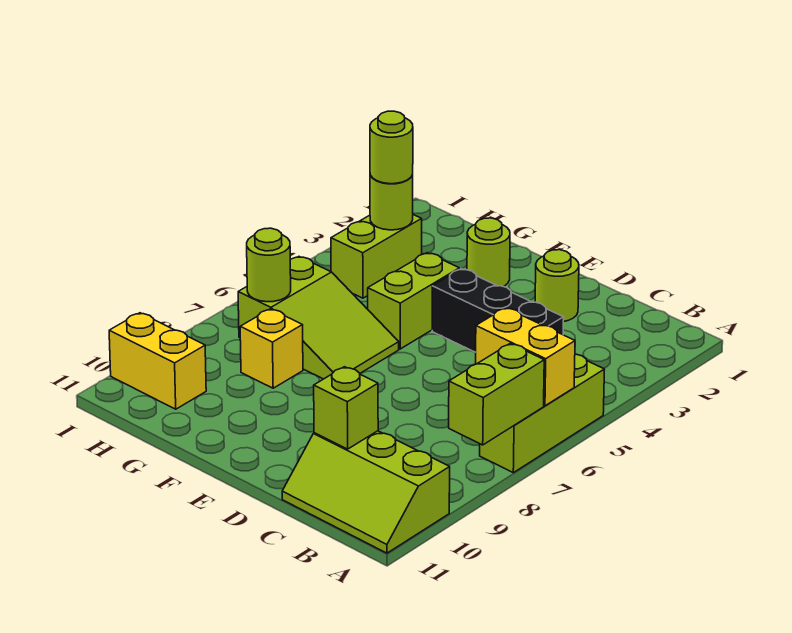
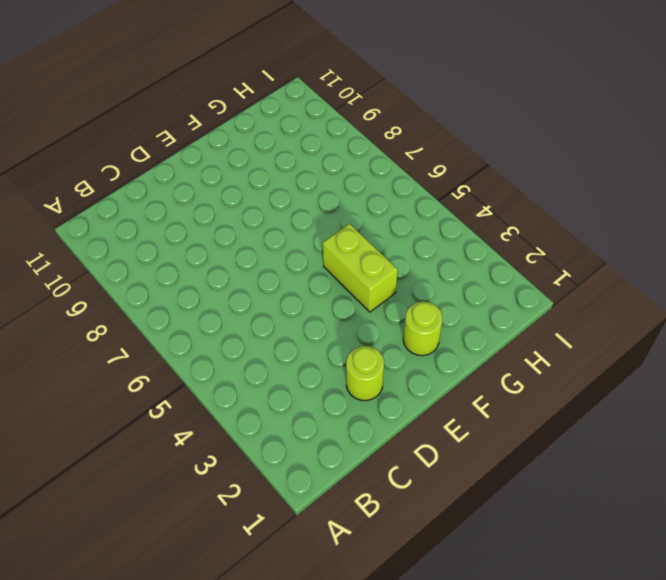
none -> lime brick A5:A7 level 1
none -> lime slope A10:C11 level 1 top 10
none -> black brick C4:E4 level 1

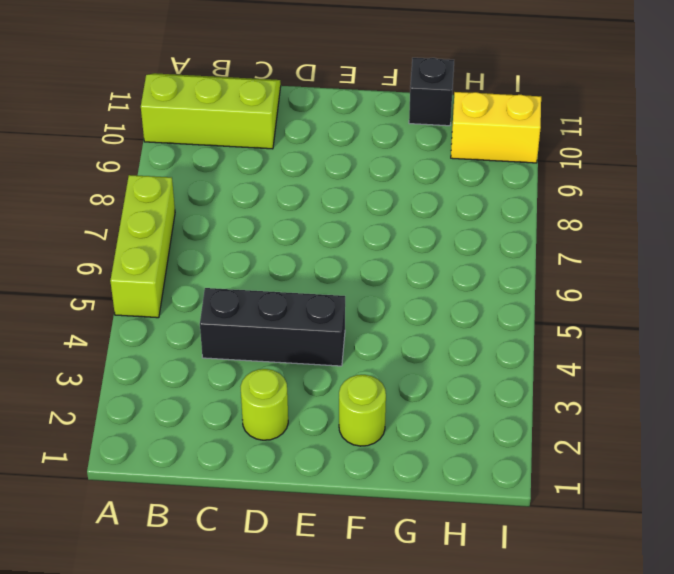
black brick G11 level 1 -> none
none -> lime brick F4:F5 level 1
none -> lime slope F6:H7 level 1 top H
none -> yellow brick G8 level 1

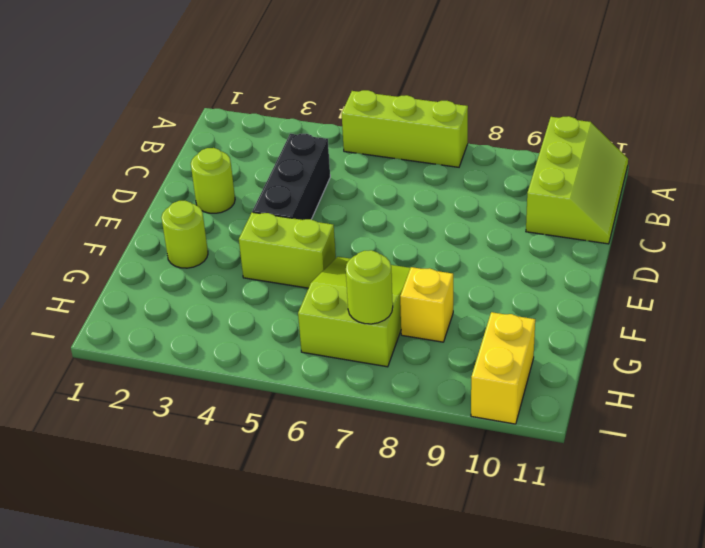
none -> lime brick H3:H4 level 1
none -> yellow brick A6:B6 level 2
none -> lime brick A7:A8 level 2

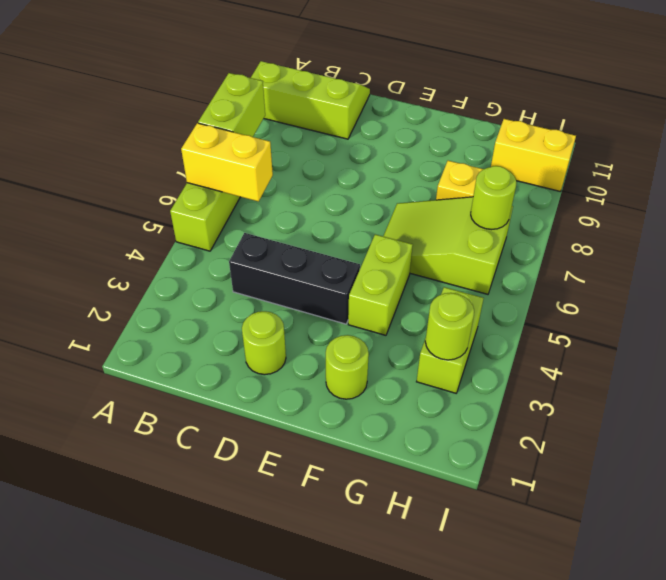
none -> lime brick C10 level 2
none -> lime round brick H3 level 3

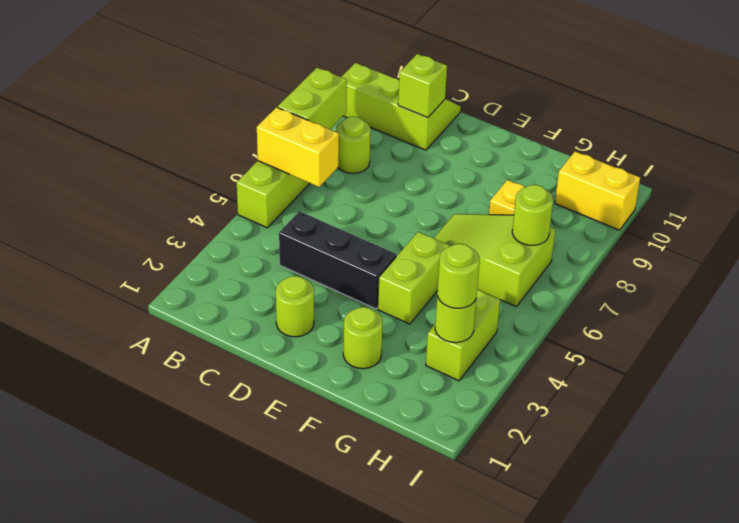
lime round brick B8 level 1 -> none

